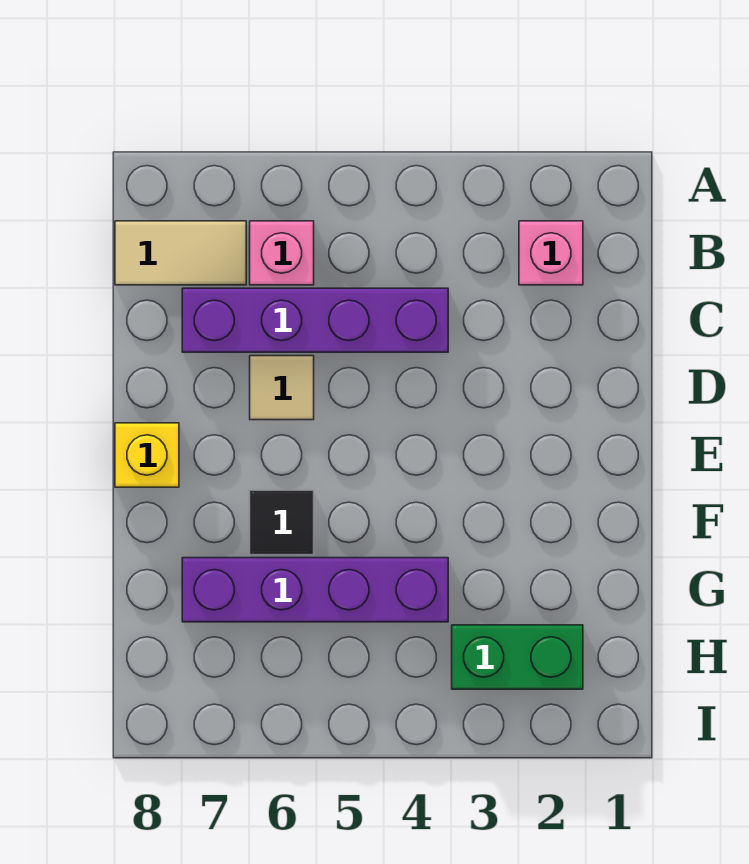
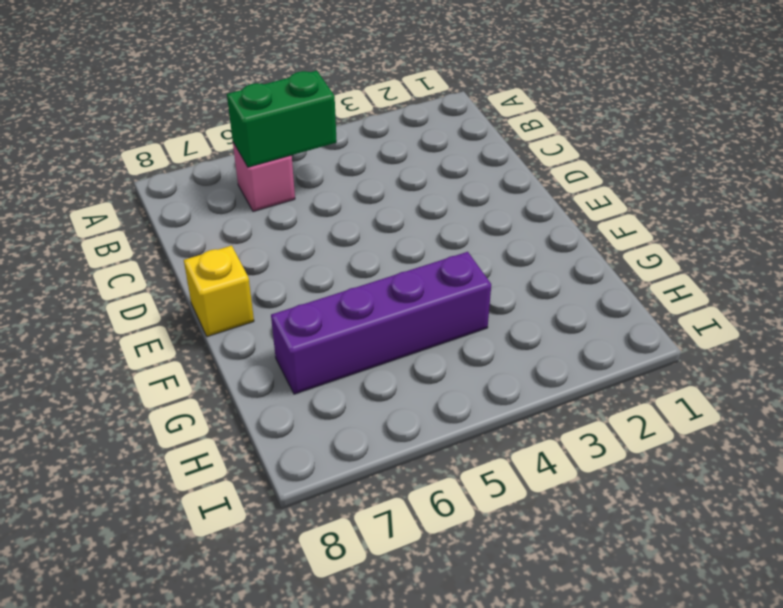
green brick B5:B6 level 2 -> green brick H2:H3 level 1
none -> pink brick B2 level 1
none -> tan tile B7:B8 level 1

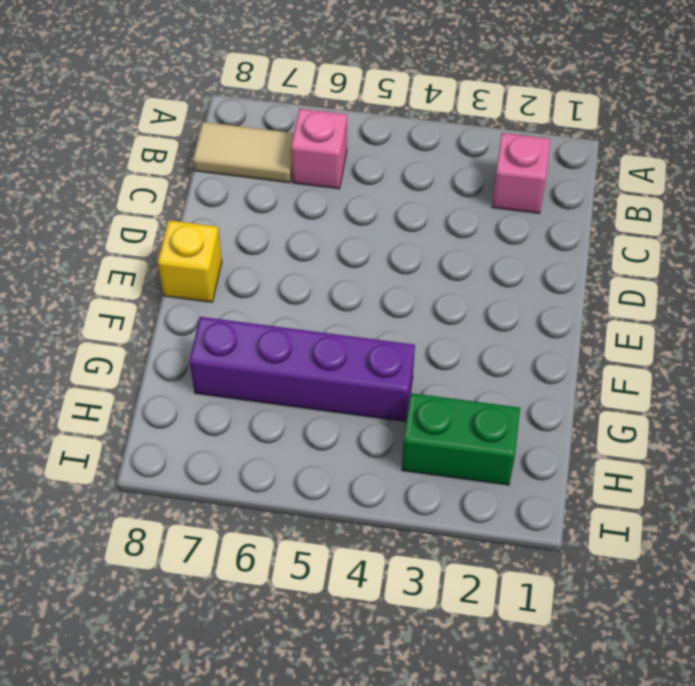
none -> purple brick C4:C7 level 1
none -> tan tile D6 level 1

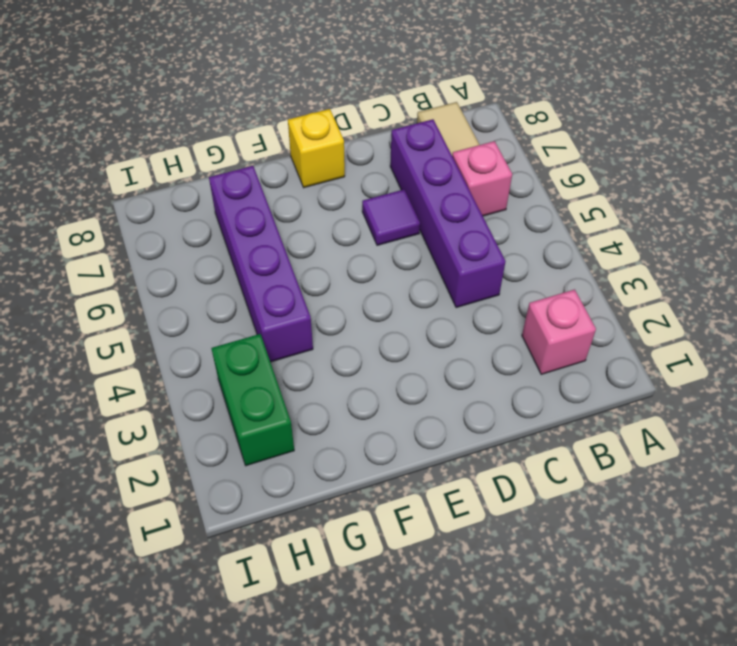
purple tile D6 level 1 -> tan tile D6 level 1
none -> black tile F6 level 1

